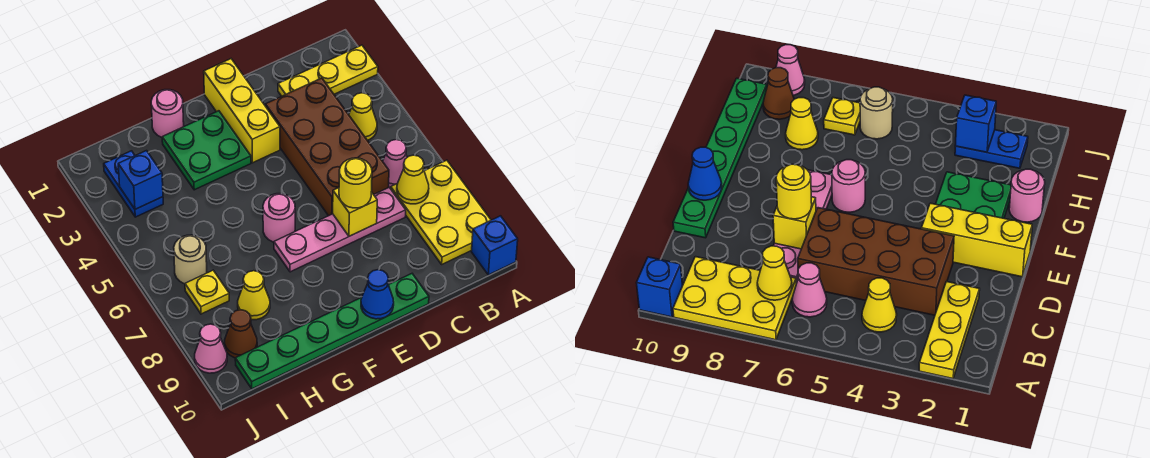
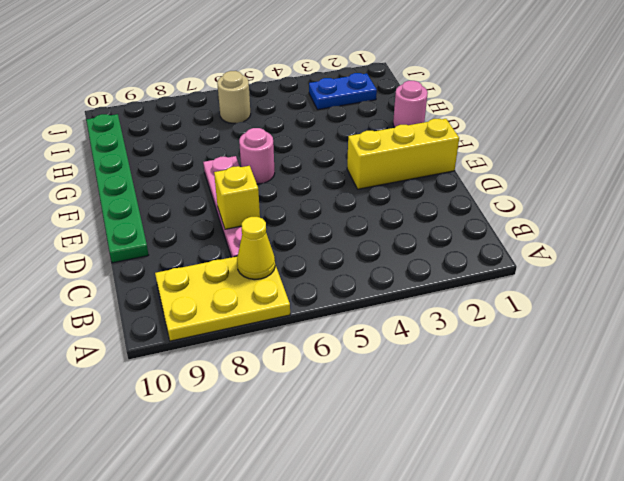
none -> yellow plate A2:C2 level 1
none -> blue brick A10 level 1
none -> yellow cone B4 level 1

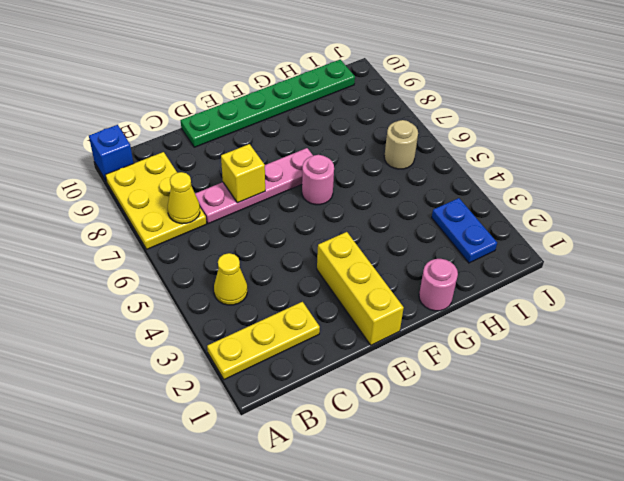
none -> pink cone B6 level 1
none -> brown brick C3:D6 level 1
none -> green plate F2:G3 level 1

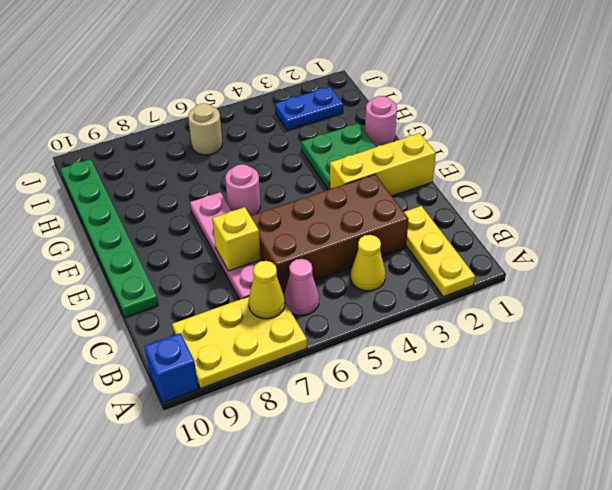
none -> yellow cone H8 level 1
none -> yellow plate I7 level 1
none -> brown cone I9 level 1

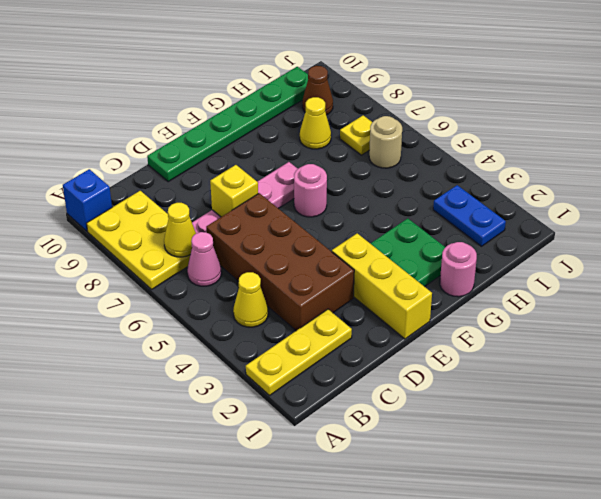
none -> pink cone J9 level 1
none -> blue cone E10 level 2
none -> blue brick I3 level 2

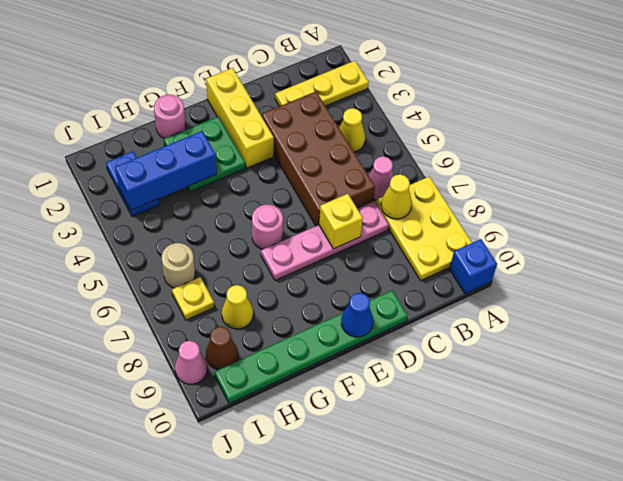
blue brick G3:I3 level 2 -> blue brick I3 level 2
none -> yellow round brick D7 level 3

